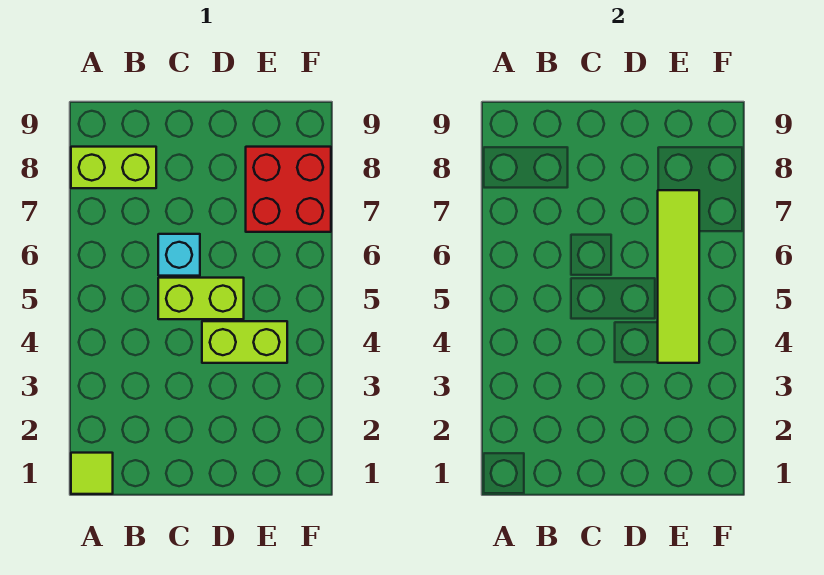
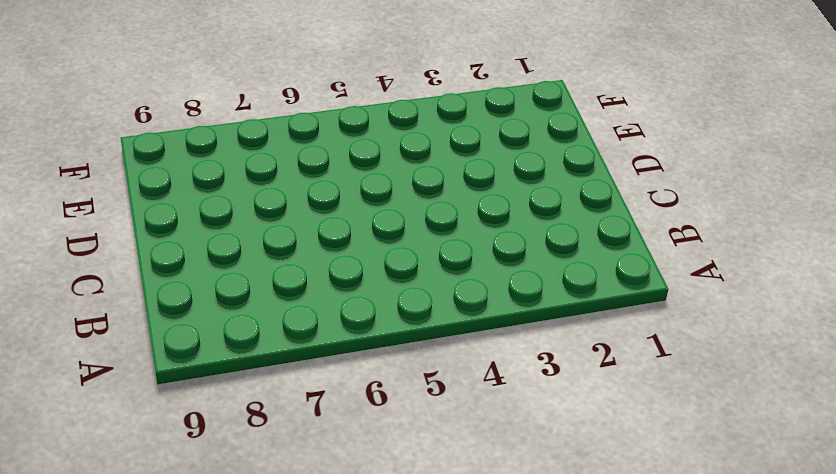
none -> lime tile A1 level 1
none -> lime brick A8:B8 level 1

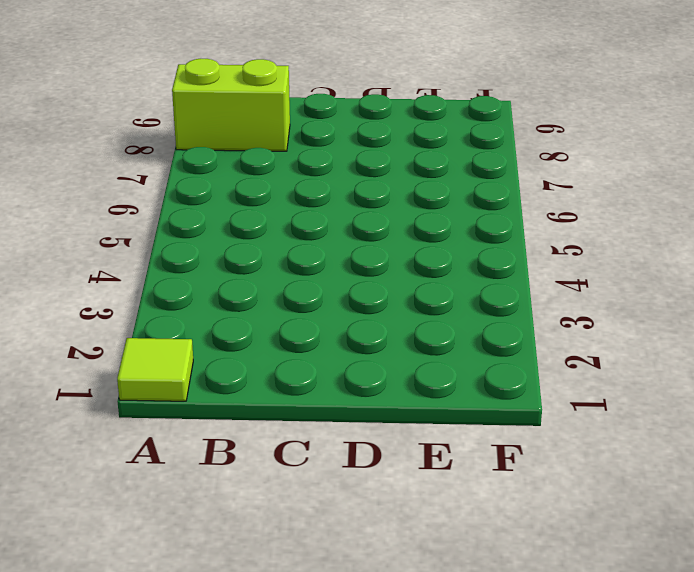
none -> lime brick C5:D5 level 1
none -> cyan brick C6 level 1

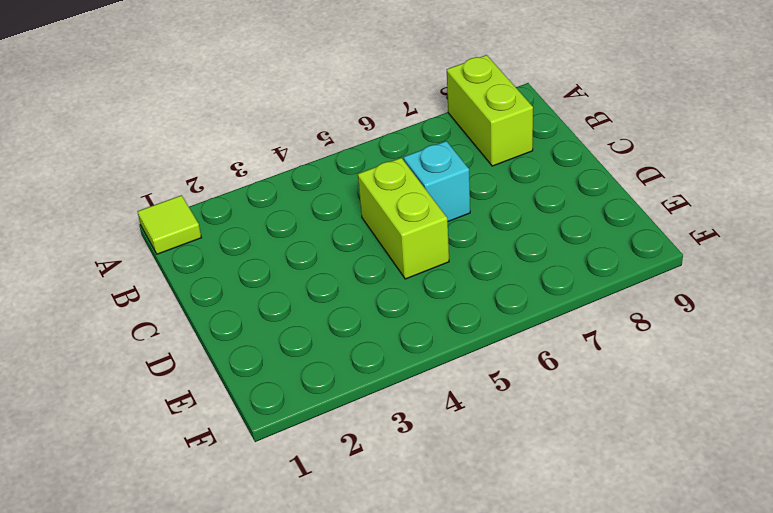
none -> lime brick D4:E4 level 1
none -> red brick E7:F8 level 1

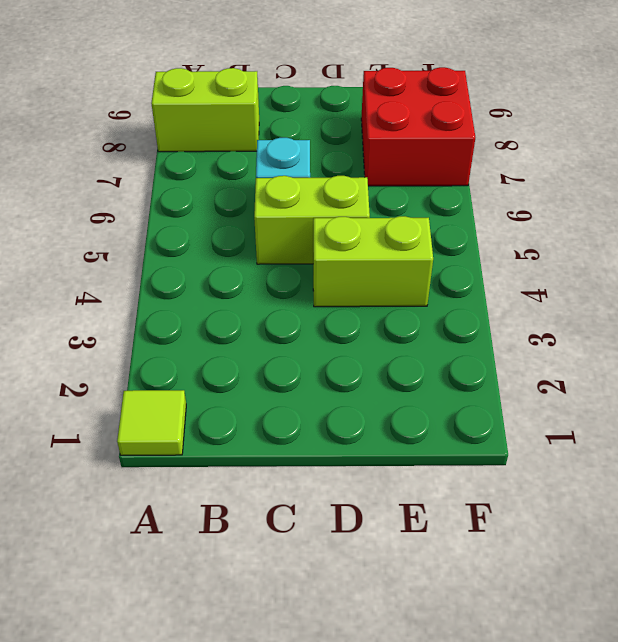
none -> lime tile E4:E7 level 2

